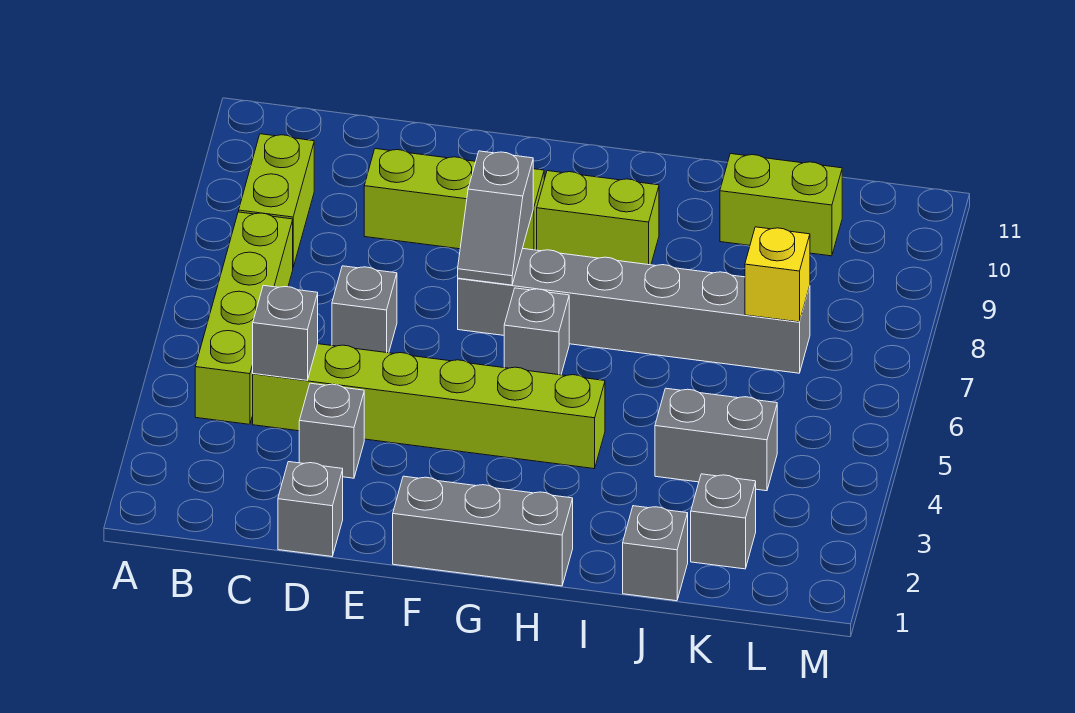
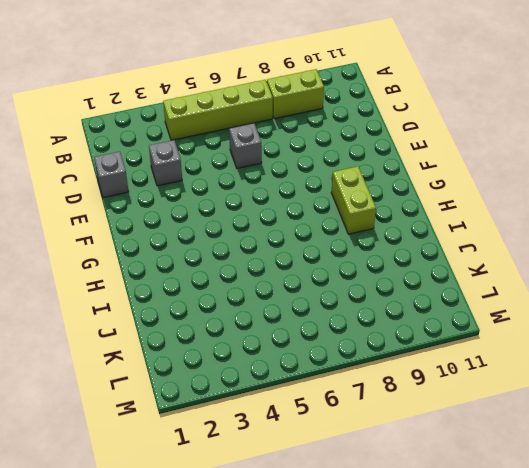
none -> lime brick C4:H4 level 1
none -> lime brick D9:F9 level 1
none -> grey brick F1:H1 level 1

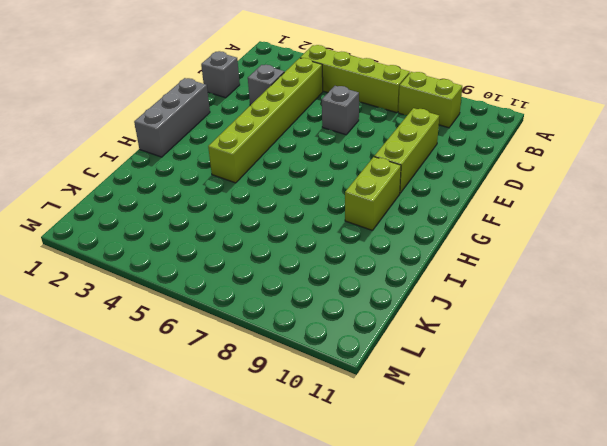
none -> grey brick F7:K7 level 1
none -> grey brick G6 level 1
none -> grey brick J1 level 1

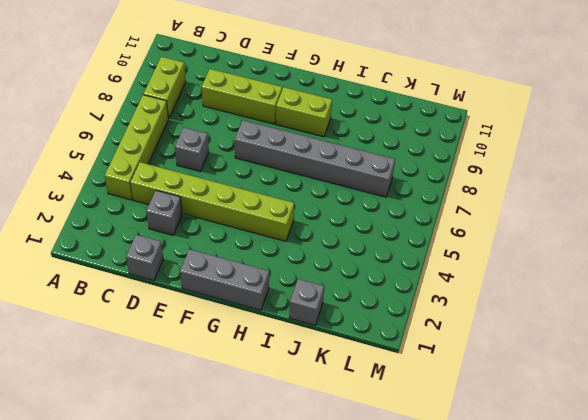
none -> grey brick G6 level 1
none -> grey brick J4:K4 level 1
none -> lime brick J10:K10 level 1

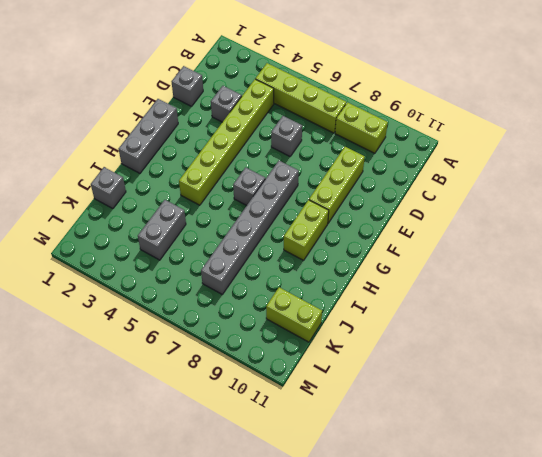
lime brick K10:K11 level 1 -> lime brick J10:K10 level 1
none -> grey brick K2 level 1
none -> grey brick C4 level 2
none -> grey slope F7:F8 level 2 top 8

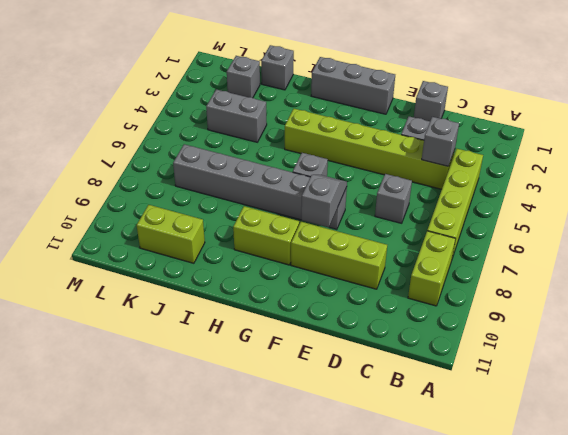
none -> yellow brick K7 level 2

